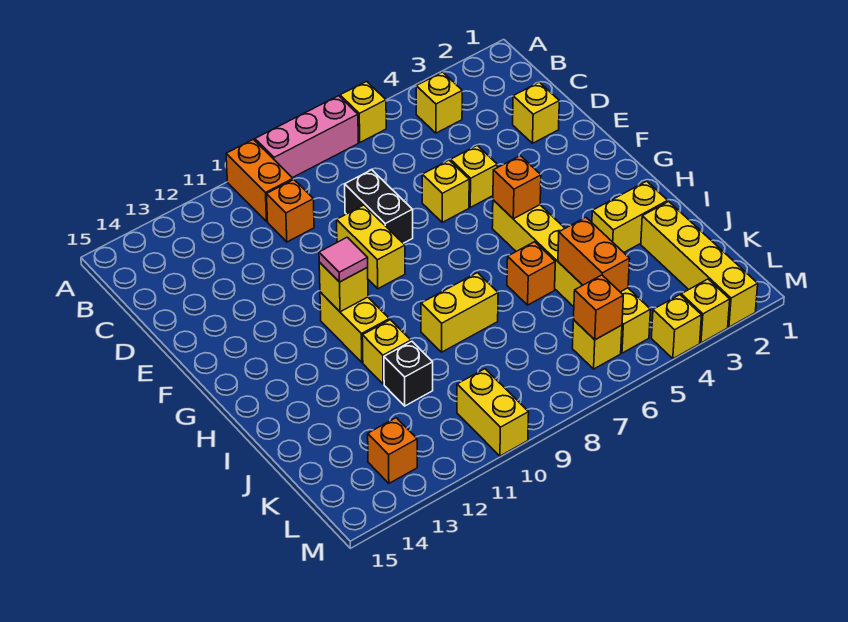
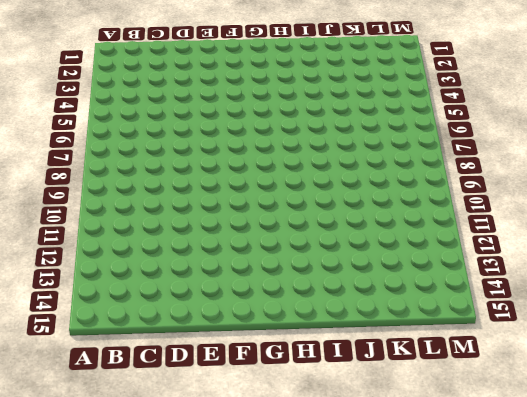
none -> yellow brick A6 level 1
none -> pink brick A7:A9 level 1
none -> orange brick A10:B10 level 1

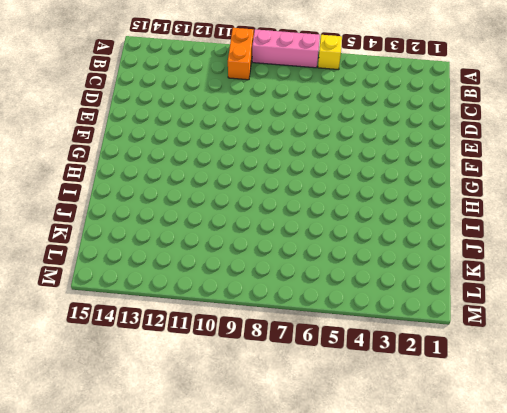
none -> yellow brick B4 level 1
none -> orange brick C10 level 1
none -> yellow brick D2 level 1

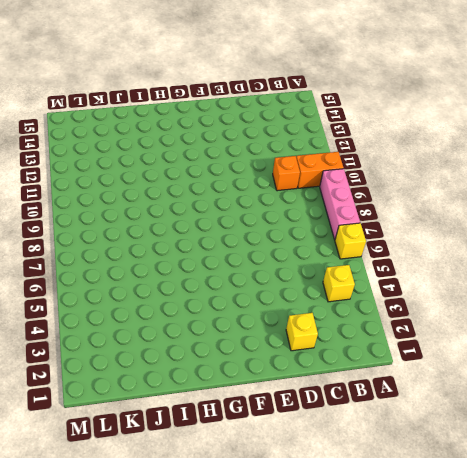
none -> black brick D8:E8 level 1
none -> yellow brick E5 level 1
none -> yellow brick E6 level 1

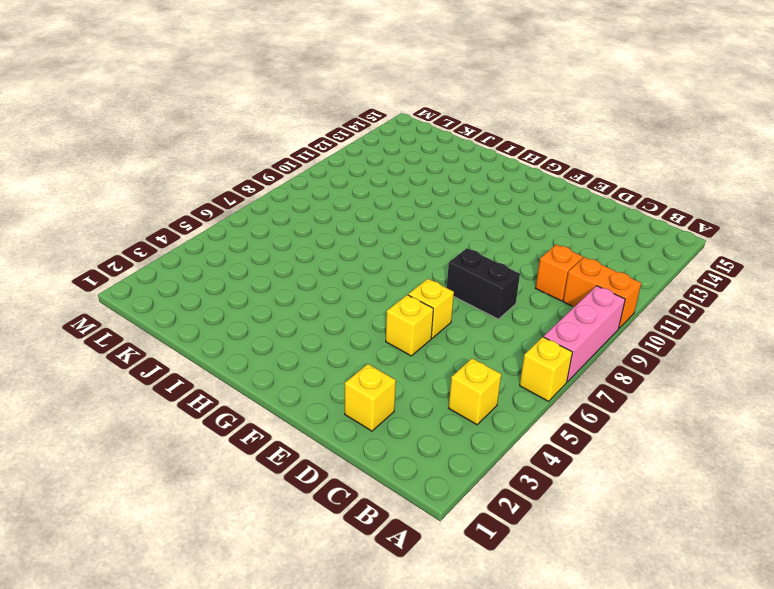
none -> yellow brick E9:F9 level 1
none -> yellow brick G5:L5 level 1
none -> yellow brick G11:H11 level 1

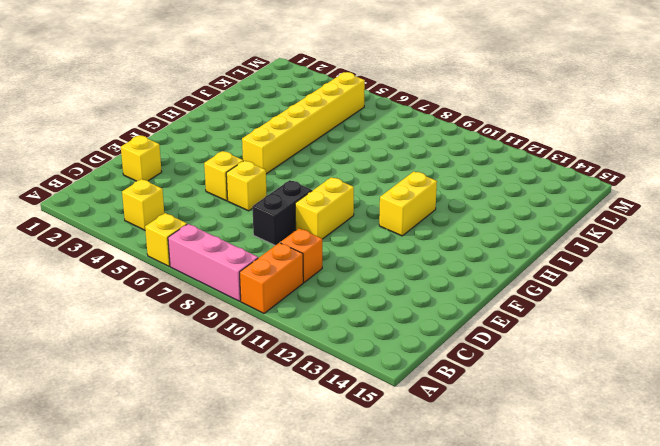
none -> yellow brick I2:I3 level 1
none -> orange brick I6 level 1
none -> yellow brick I8:I9 level 1

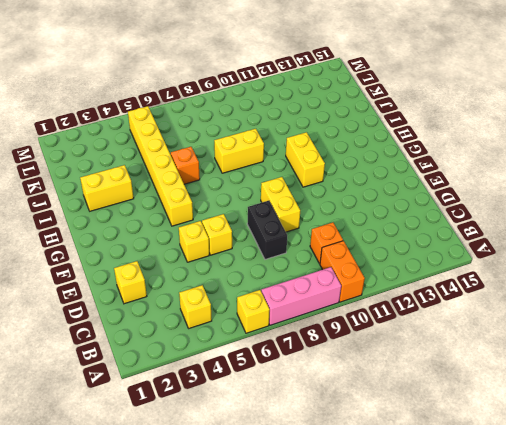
none -> yellow brick I11 level 1
none -> yellow brick J2:M2 level 1
none -> black brick J11 level 1

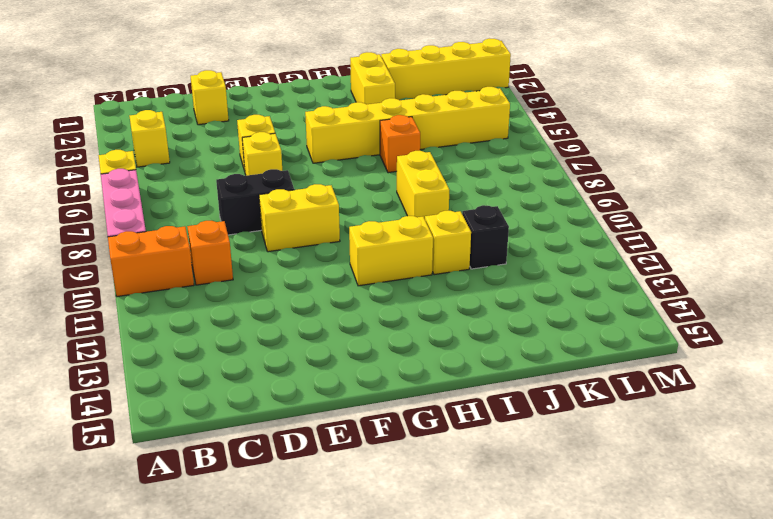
none -> yellow brick L6 level 1
none -> yellow brick L10:M10 level 1
none -> orange brick L13 level 1

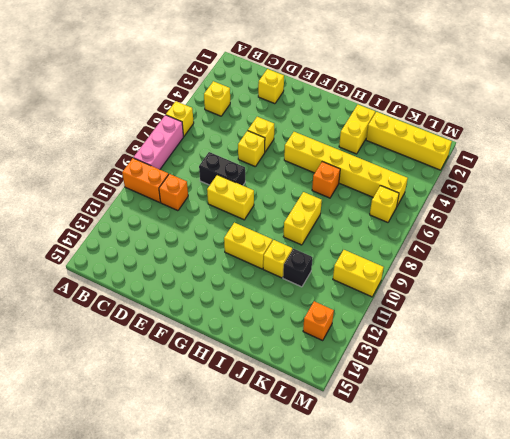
none -> yellow brick M3 level 1
none -> yellow brick M4 level 1
none -> orange brick G5 level 2

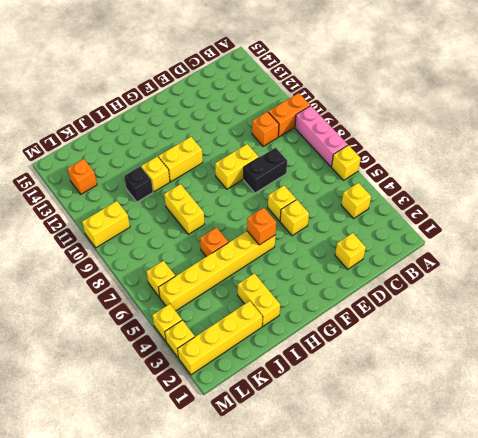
none -> yellow brick G11 level 2
none -> orange brick J5:K5 level 2
none -> orange brick L6 level 2

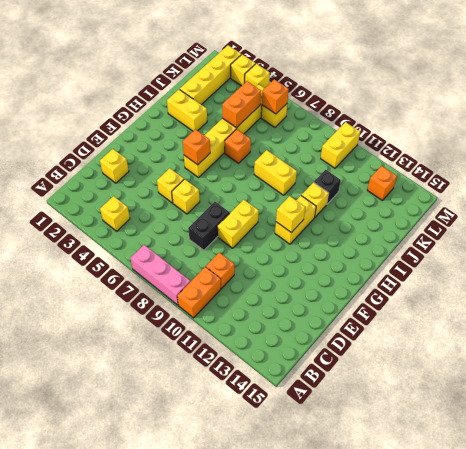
none -> yellow brick A6 level 1
none -> pink tile G11 level 3

